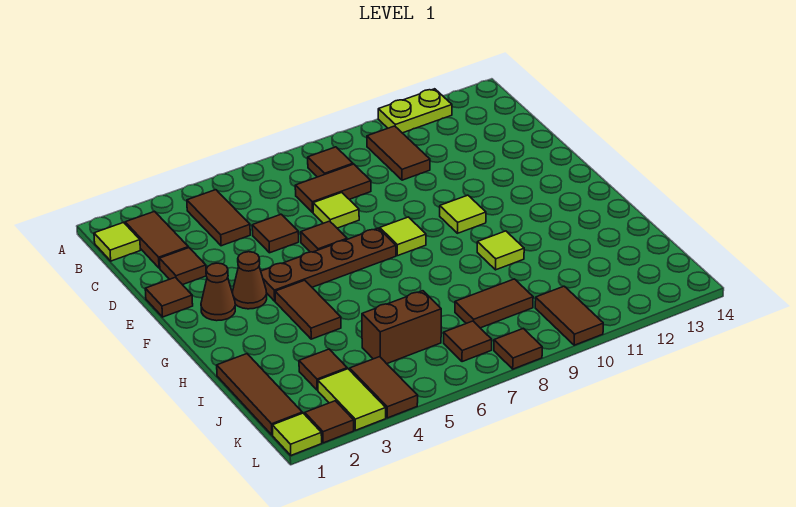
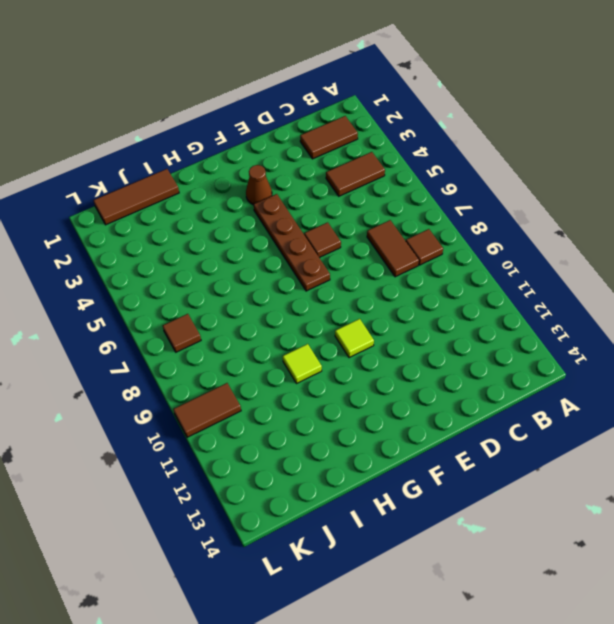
none -> lime plate A11:A12 level 1
none -> lime tile B1 level 1
none -> brown tile B10:C10 level 1
none -> brown tile D2 level 1

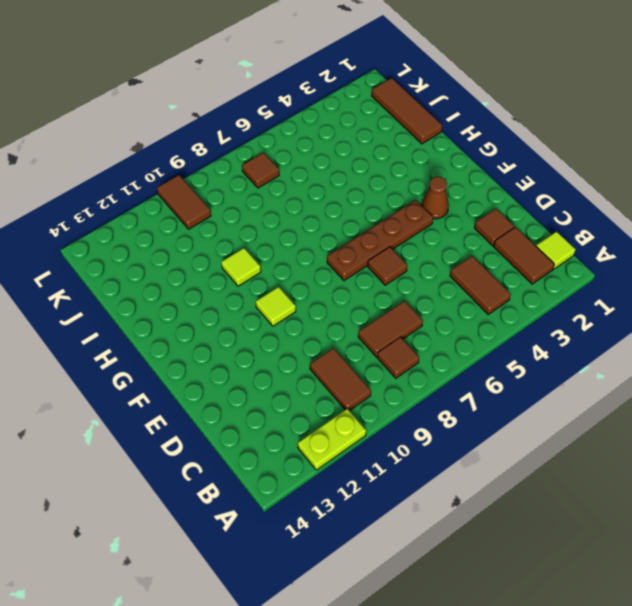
none -> brown tile D5 level 1
none -> lime tile D7 level 1
none -> brown tile E1 level 1
none -> brown cone F2 level 1

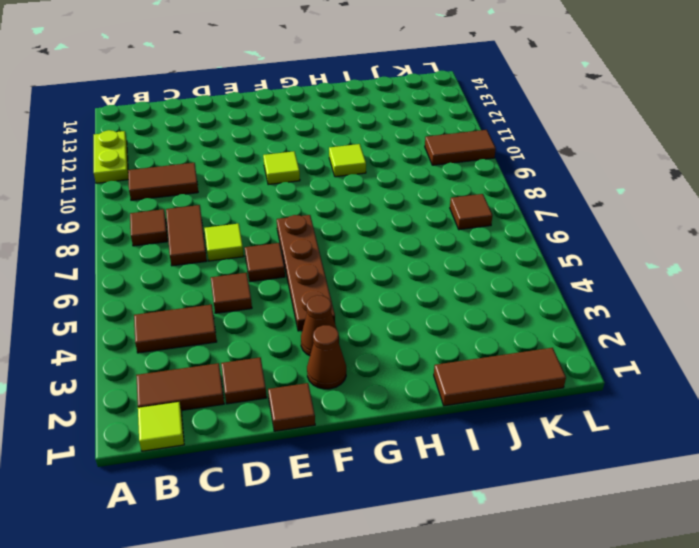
none -> lime tile F8 level 1
none -> brown tile G4:H4 level 1
none -> brown tile J3 level 1
none -> brown brick J5:J6 level 1

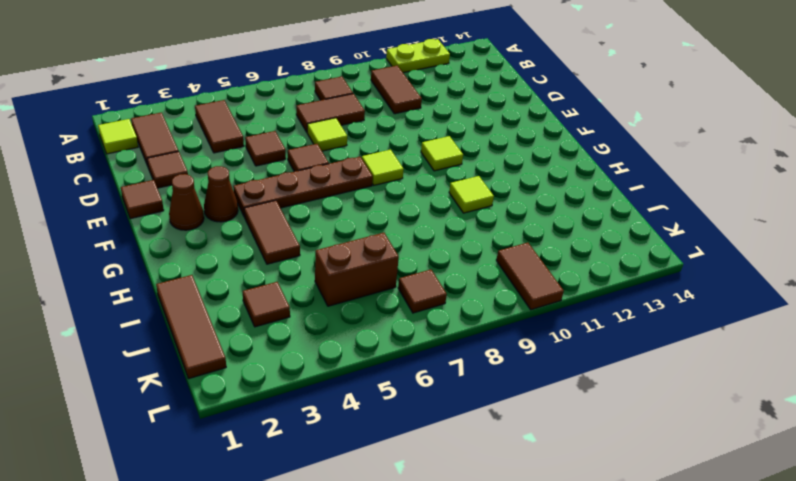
none -> brown tile J8:J9 level 1
none -> lime tile K3:L3 level 1
none -> brown tile K4:L4 level 1
none -> lime tile L1 level 1

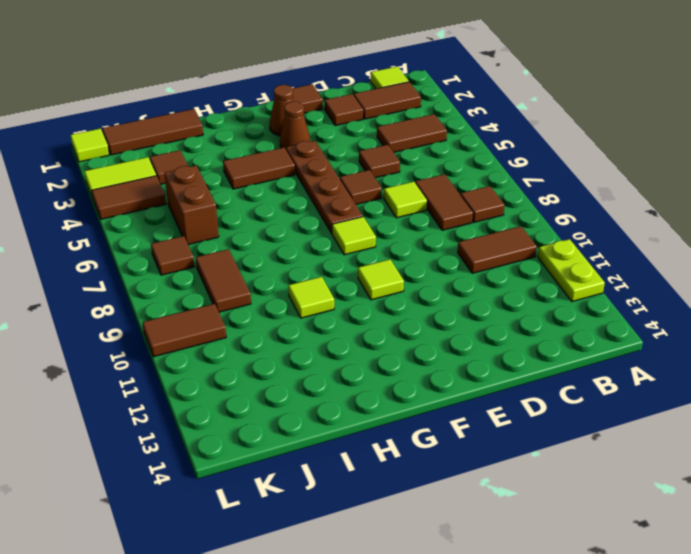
none -> brown tile L2 level 1
none -> brown tile L8 level 1

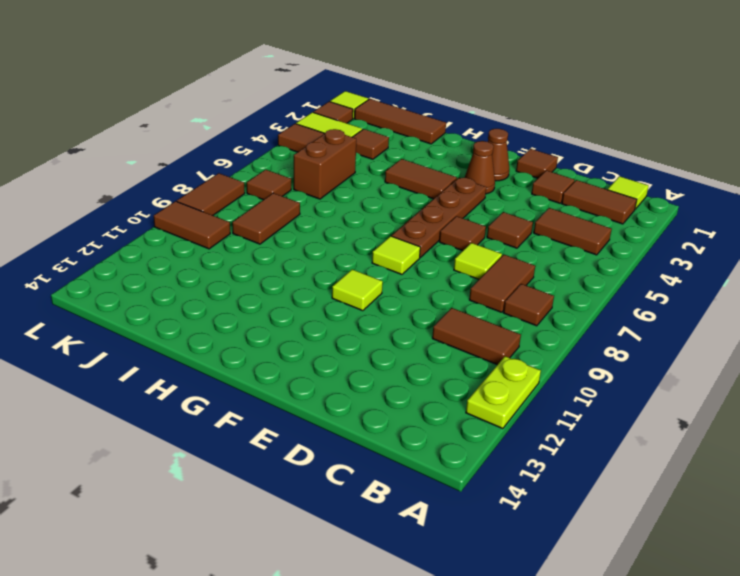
brown tile L8:L9 level 1 -> brown tile L8 level 1
none -> lime tile H10 level 1

